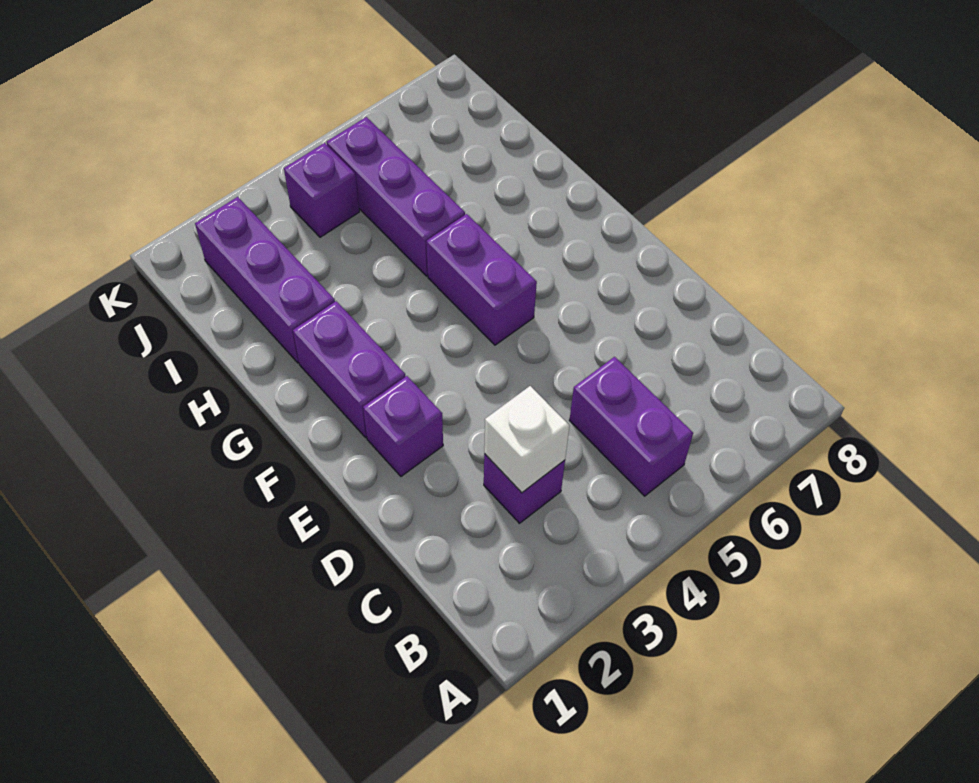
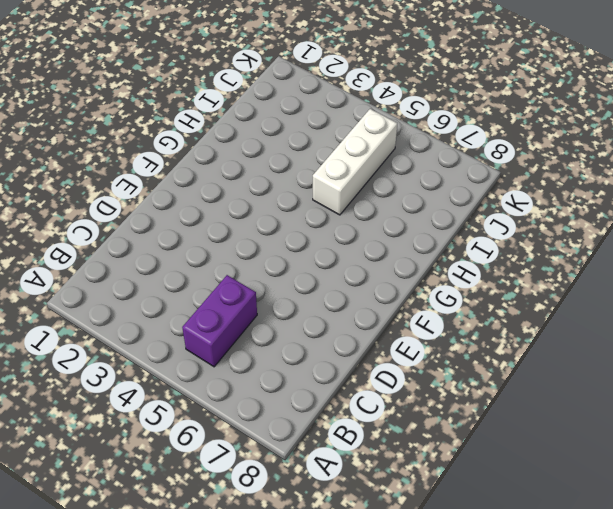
white brick H5:J5 level 1 -> purple brick H5:J5 level 1
none -> purple brick C3 level 1
none -> purple brick E2 level 1

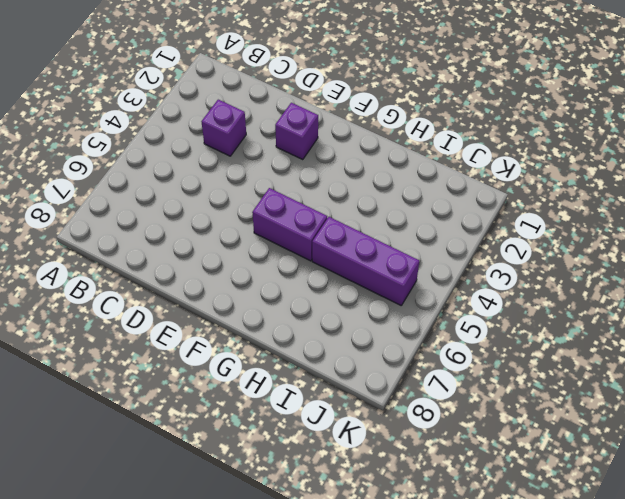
none -> purple brick B5:C5 level 1
none -> purple brick F2:G2 level 1

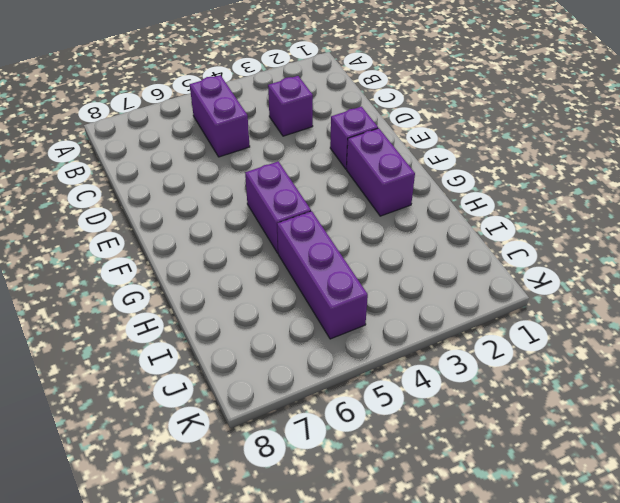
none -> purple brick H2:J2 level 1
none -> purple brick J4 level 1

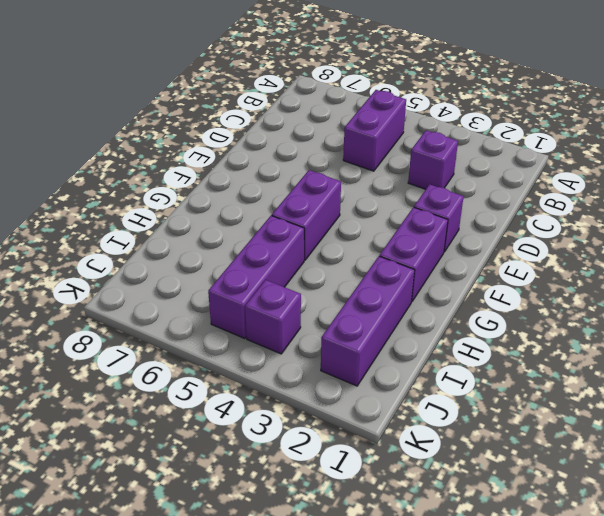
none -> white brick C3 level 2

